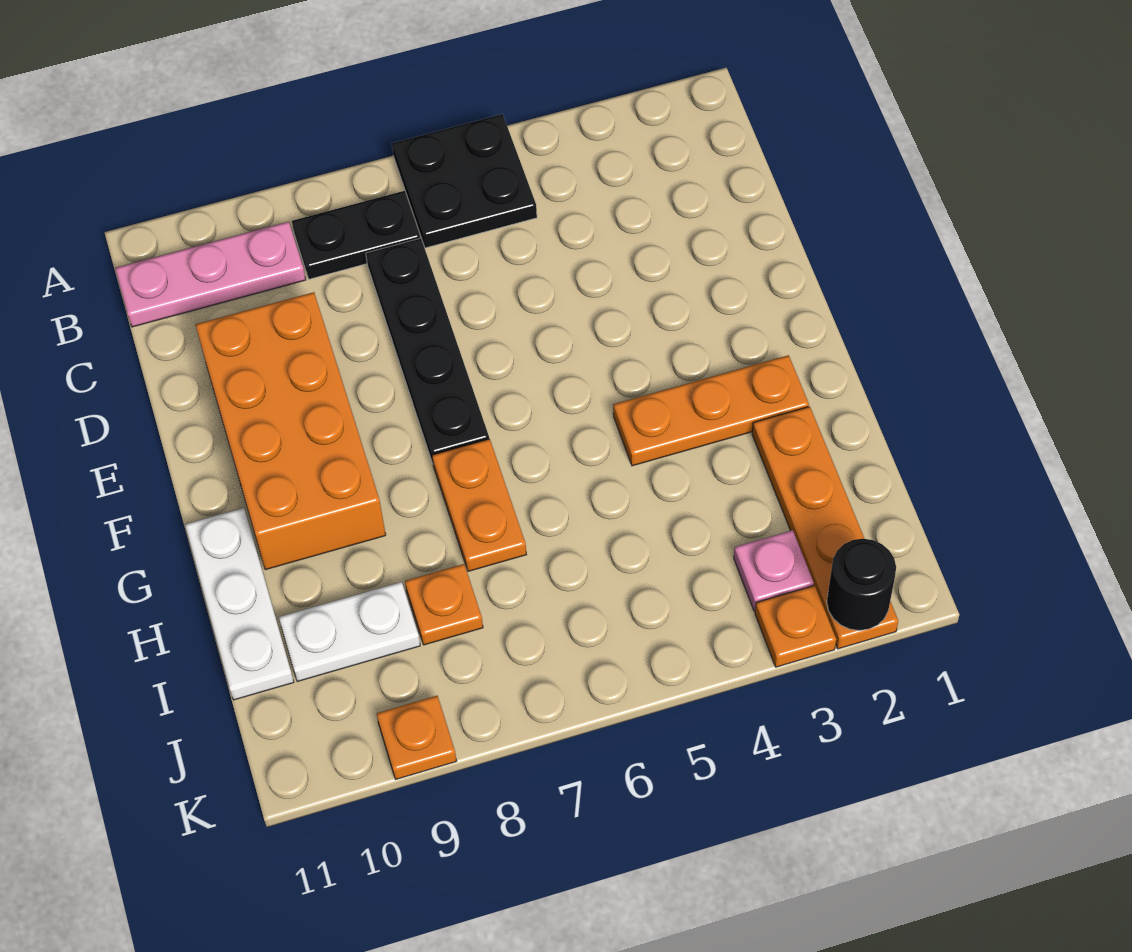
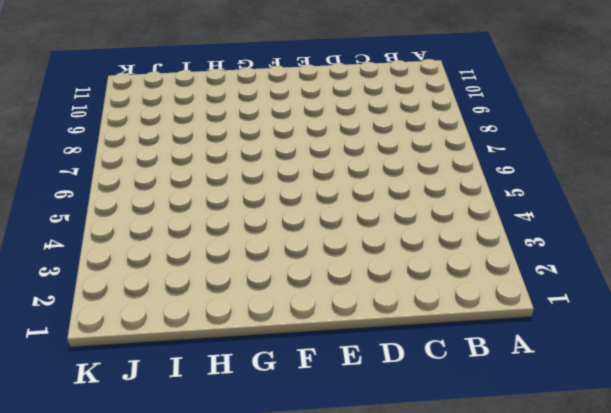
none -> black plate A5:B6 level 1
none -> black plate B7:B8 level 1
none -> pink plate B9:B11 level 1

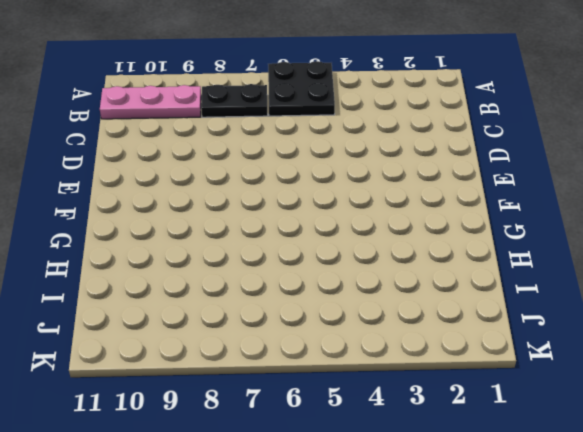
none -> black plate C7:F7 level 1
none -> orange brick D9:G10 level 1
none -> orange plate G2:G4 level 1

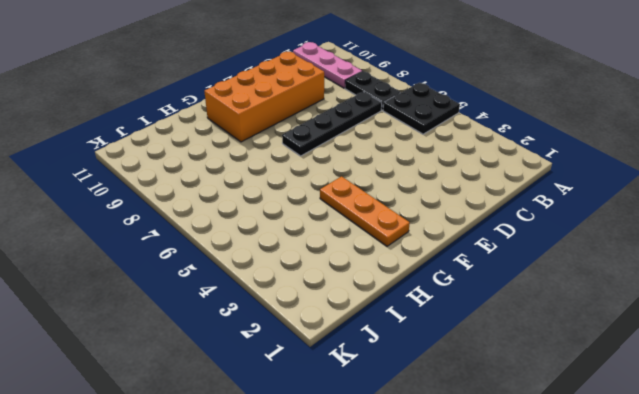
none -> orange plate G7:H7 level 1
none -> white plate G11:I11 level 1
none -> orange plate H2:K2 level 1

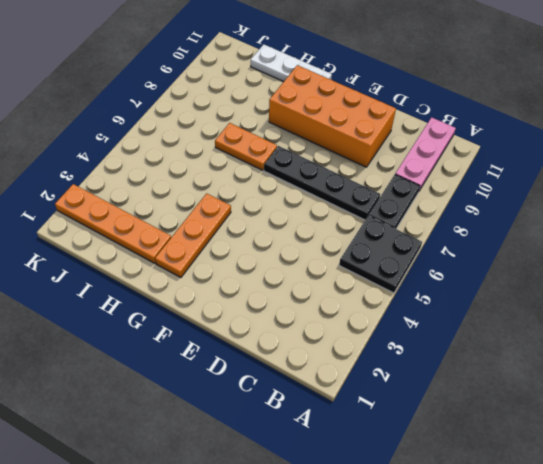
none -> orange plate I8 level 1
none -> white plate I9:I10 level 1
none -> pink plate J3 level 1

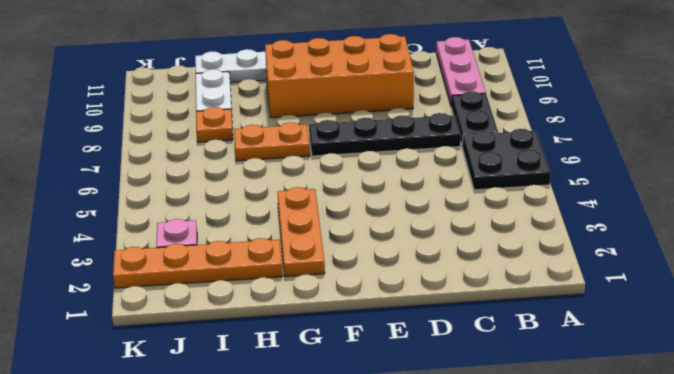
none -> orange plate K3 level 1
none -> orange plate K9 level 1
none -> black round brick K2 level 2

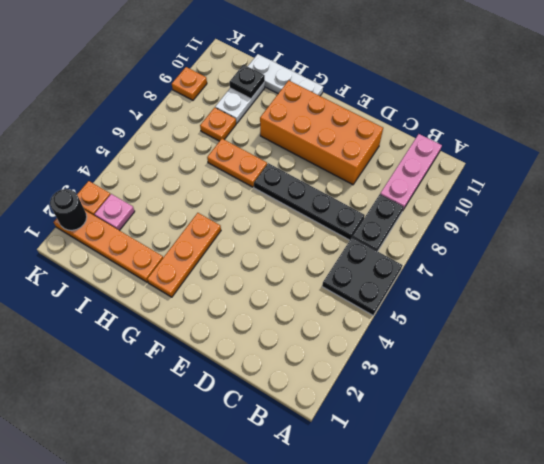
black plate I10 level 2 -> none

